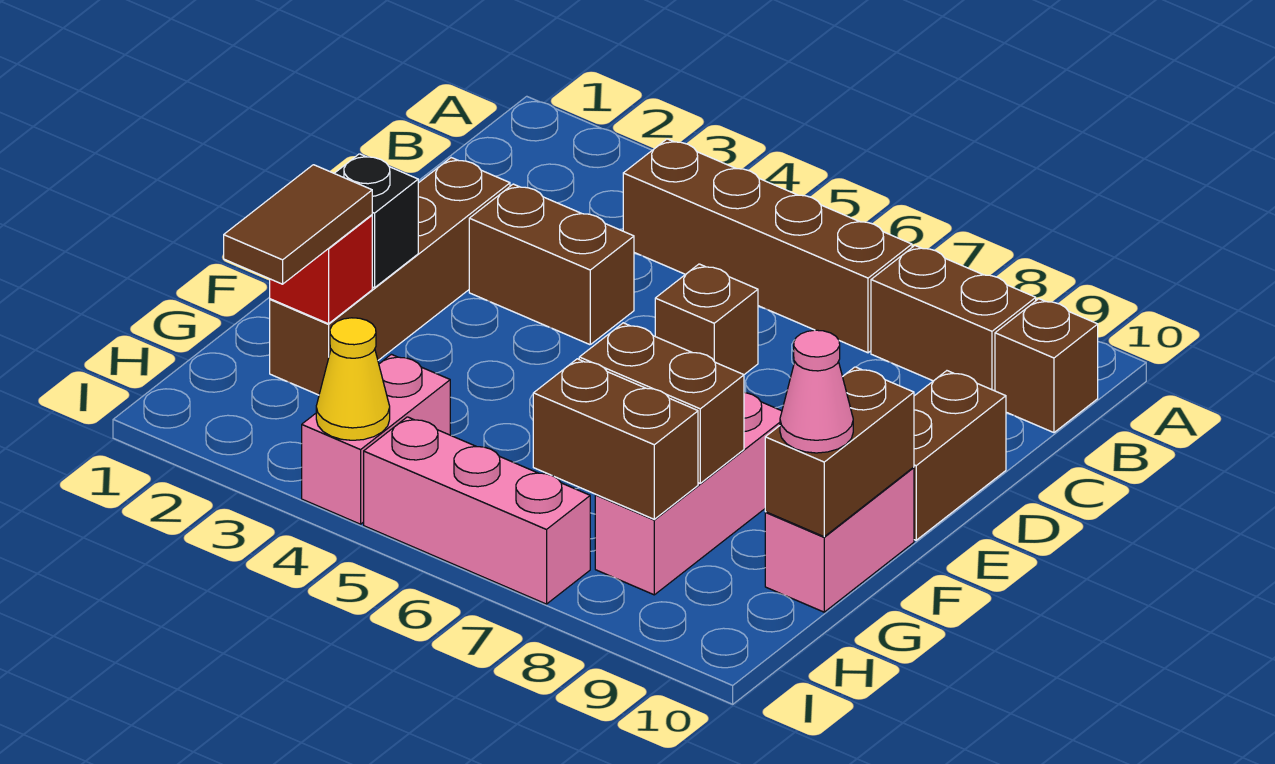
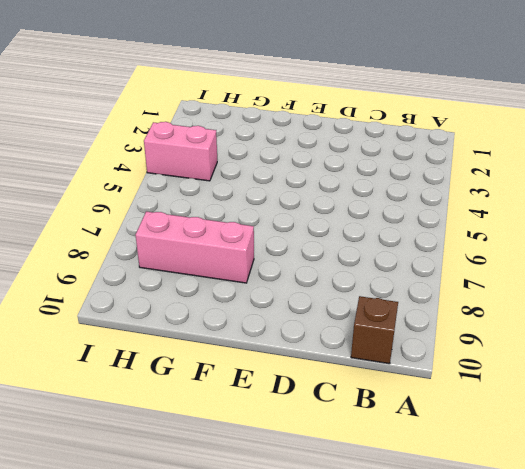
none -> brown brick B4:B7 level 1
none -> brown brick B8:B9 level 1
none -> brown brick D2:G2 level 1

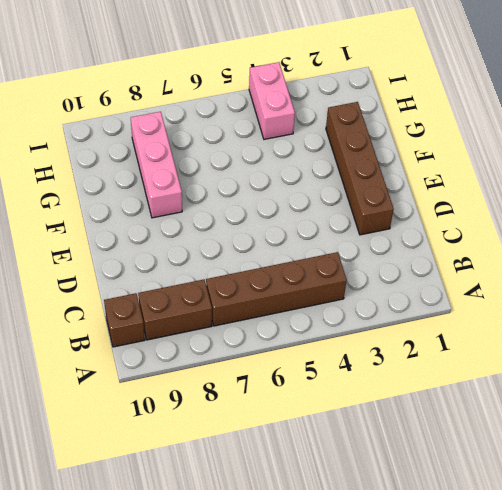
none -> brown brick D3:D4 level 1
none -> brown brick D6 level 1
none -> brown brick D10:E10 level 1

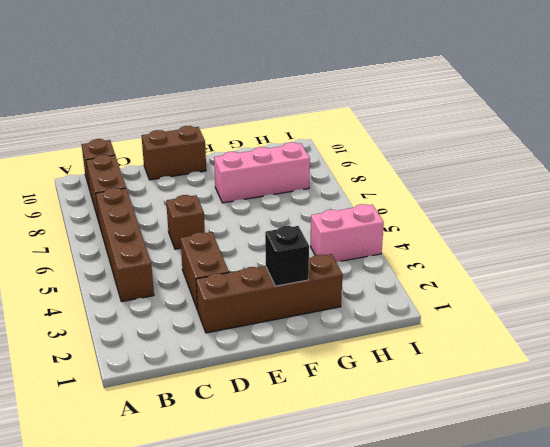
none -> pink brick F10:G10 level 1
none -> pink brick I5:I7 level 1
none -> brown brick F10:G10 level 2

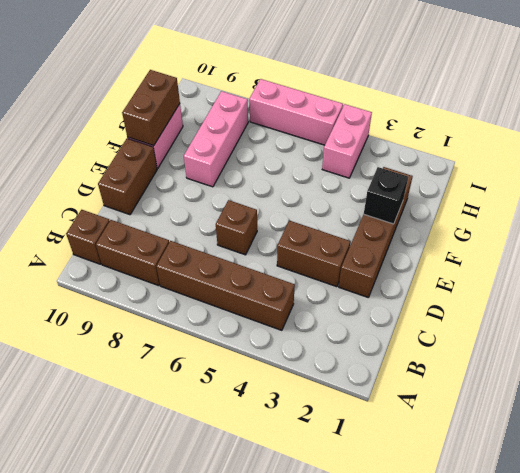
none -> red brick G2 level 2
none -> brown brick G7:G8 level 2
none -> brown brick H7:H8 level 2

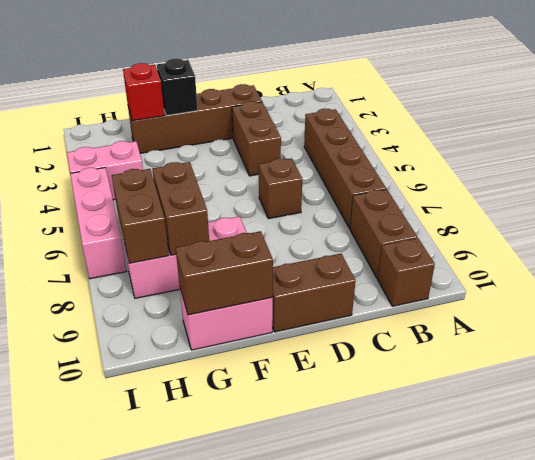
none -> yellow cone I4 level 2
none -> brown tile G2:H2 level 3
none -> pink cone G10 level 3

